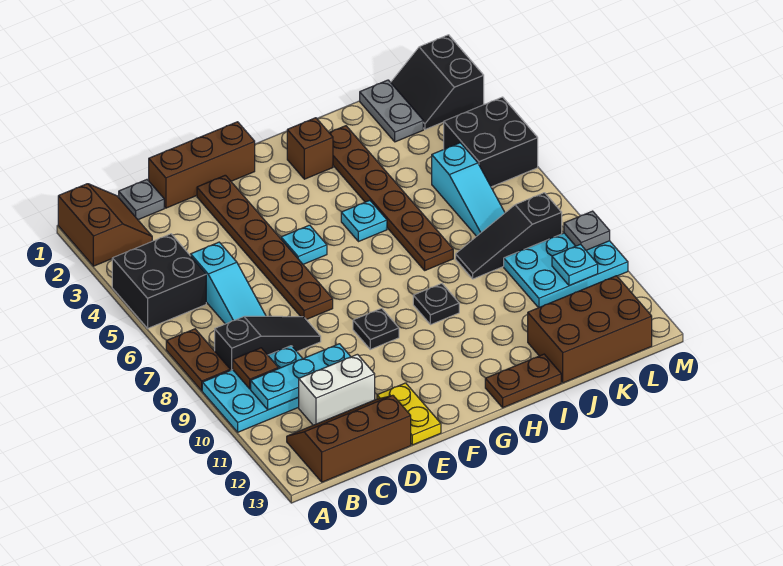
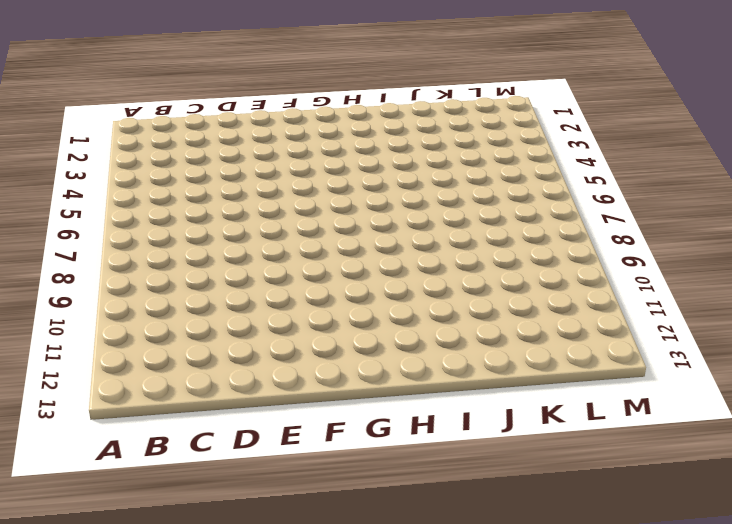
none -> brown slope A1:B2 level 1 top A
none -> black brick A4:B5 level 1
none -> brown plate A7:A8 level 1
none -> cyan plate A9:C10 level 1

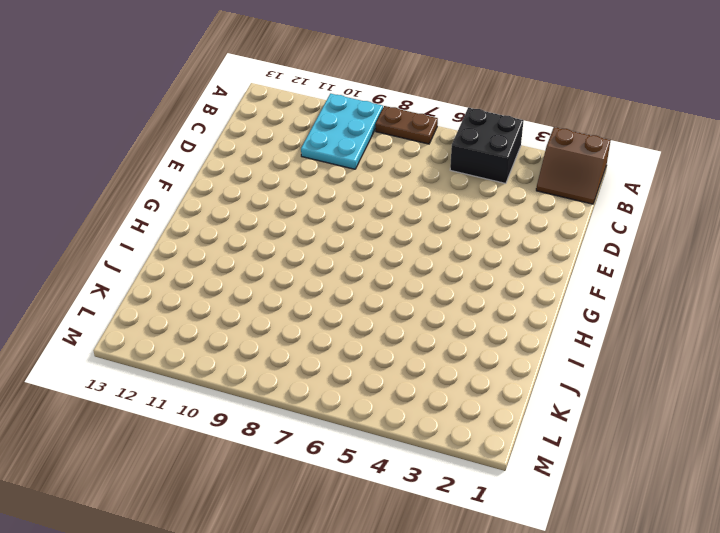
none -> black slope B8:D8 level 1 top B
none -> brown slope B12:D13 level 1 top 13
none -> grey plate C1 level 1
none -> cyan slope C5:C7 level 1 top 5

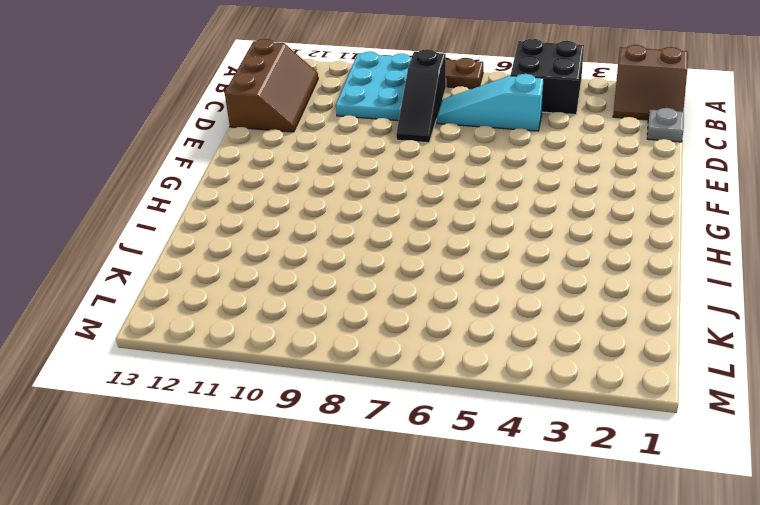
none -> white brick C11:D11 level 1
none -> brown brick D1:F1 level 1
none -> brown plate E2:E7 level 1
none -> yellow plate E12:E13 level 1

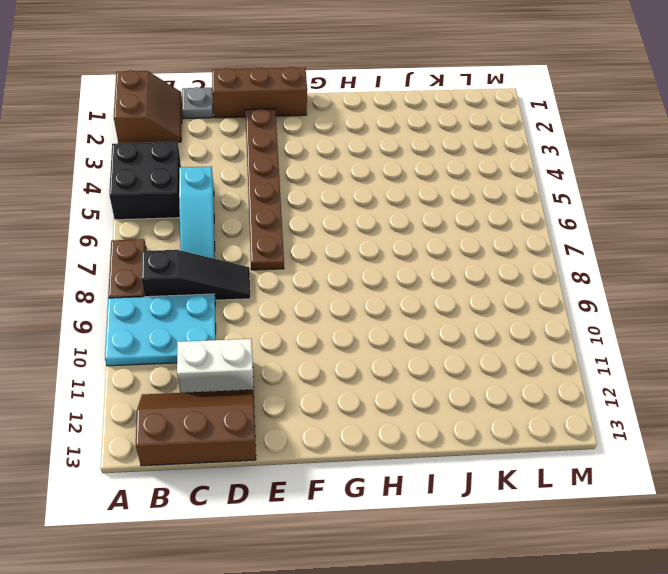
none -> yellow plate E12:E13 level 1
none -> cyan plate F5 level 1
none -> black plate F9 level 1
none -> brown brick H2 level 1

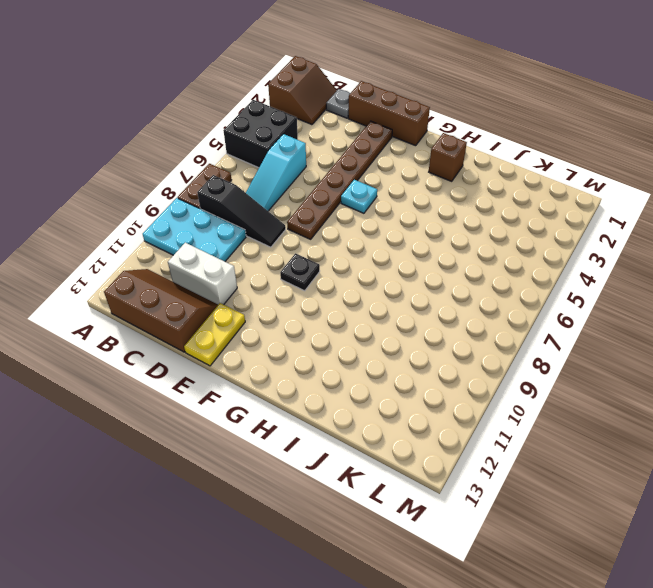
none -> cyan plate H5 level 1
none -> black plate H9 level 1
none -> brown plate H13:I13 level 1
none -> brown plate I2:I7 level 1

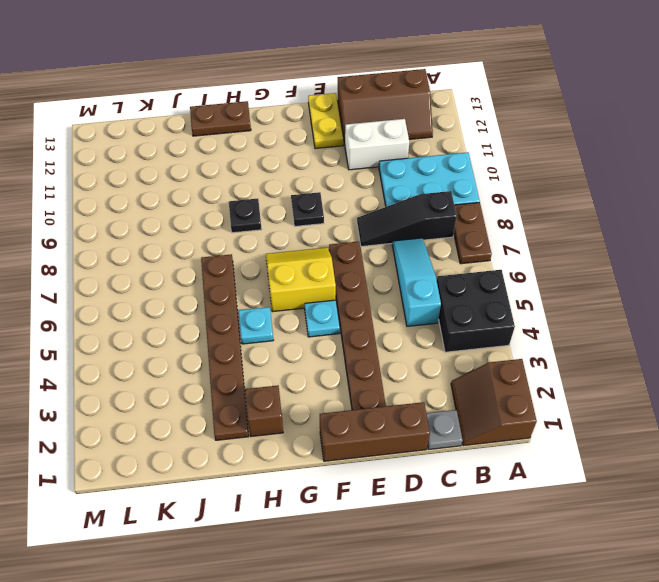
yellow slope F6:G7 level 1 top 6 -> none
none -> black slope J8:L8 level 1 top L
none -> brown brick J12:L13 level 1
none -> grey plate K1:K2 level 1
none -> cyan slope K5:K7 level 1 top 5

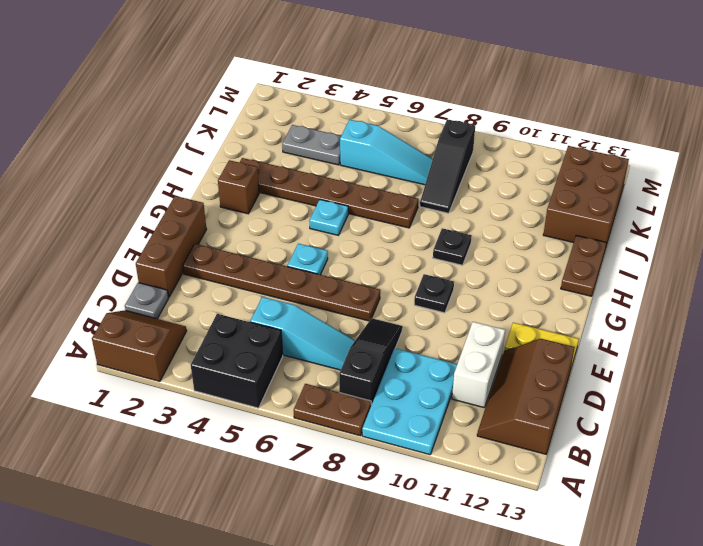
grey plate K3:K4 level 1 -> grey plate K1:K2 level 1
none -> cyan plate K9:M10 level 1
none -> black slope L1:M2 level 1 top M
none -> black brick L4:M5 level 1
none -> brown plate B9 level 2

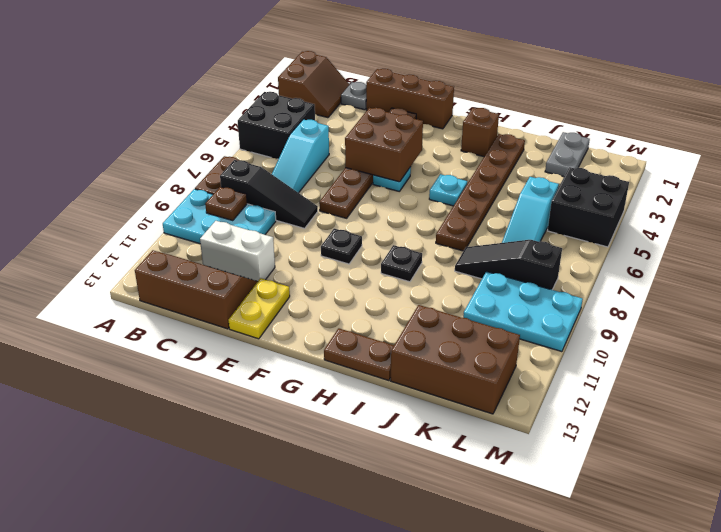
brown brick E4:F5 level 2 -> none
none -> black slope L1:M2 level 1 top M
none -> cyan plate B10:D10 level 2
none -> cyan plate L10 level 2
none -> grey plate M9 level 2

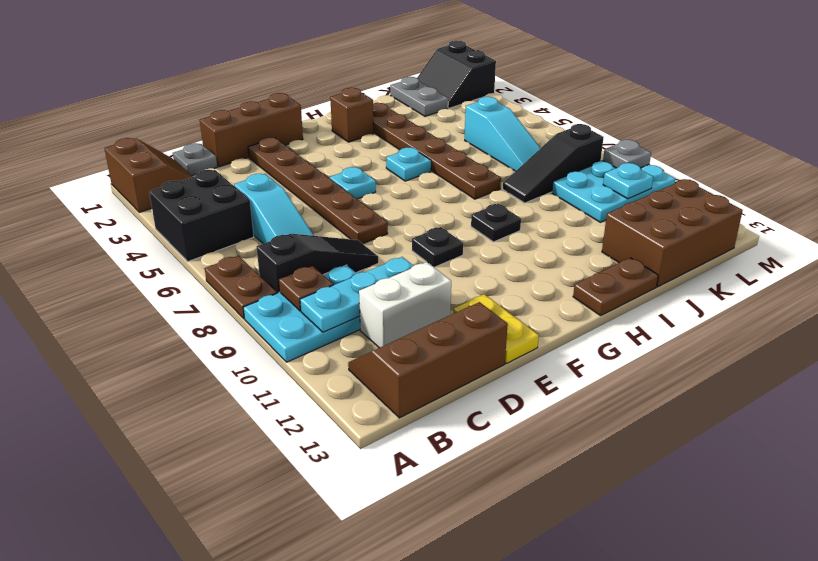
none -> black brick L4:M5 level 1

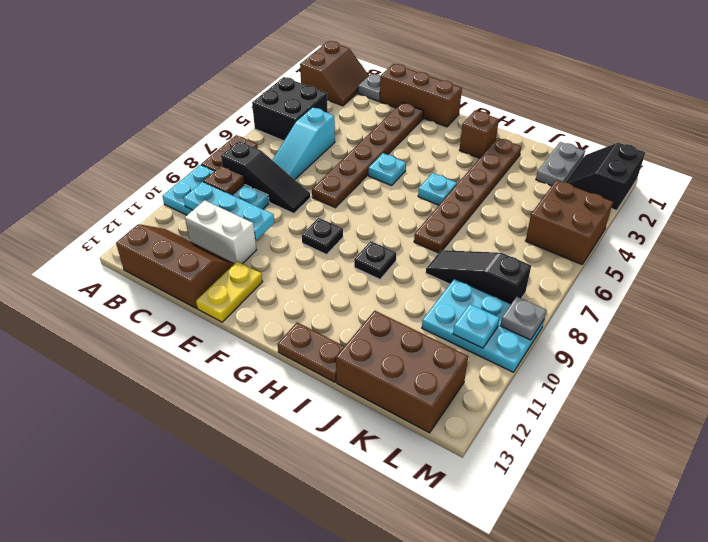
brown brick L4:M5 level 1 -> black brick L4:M5 level 1
none -> cyan slope K5:K7 level 1 top 5

